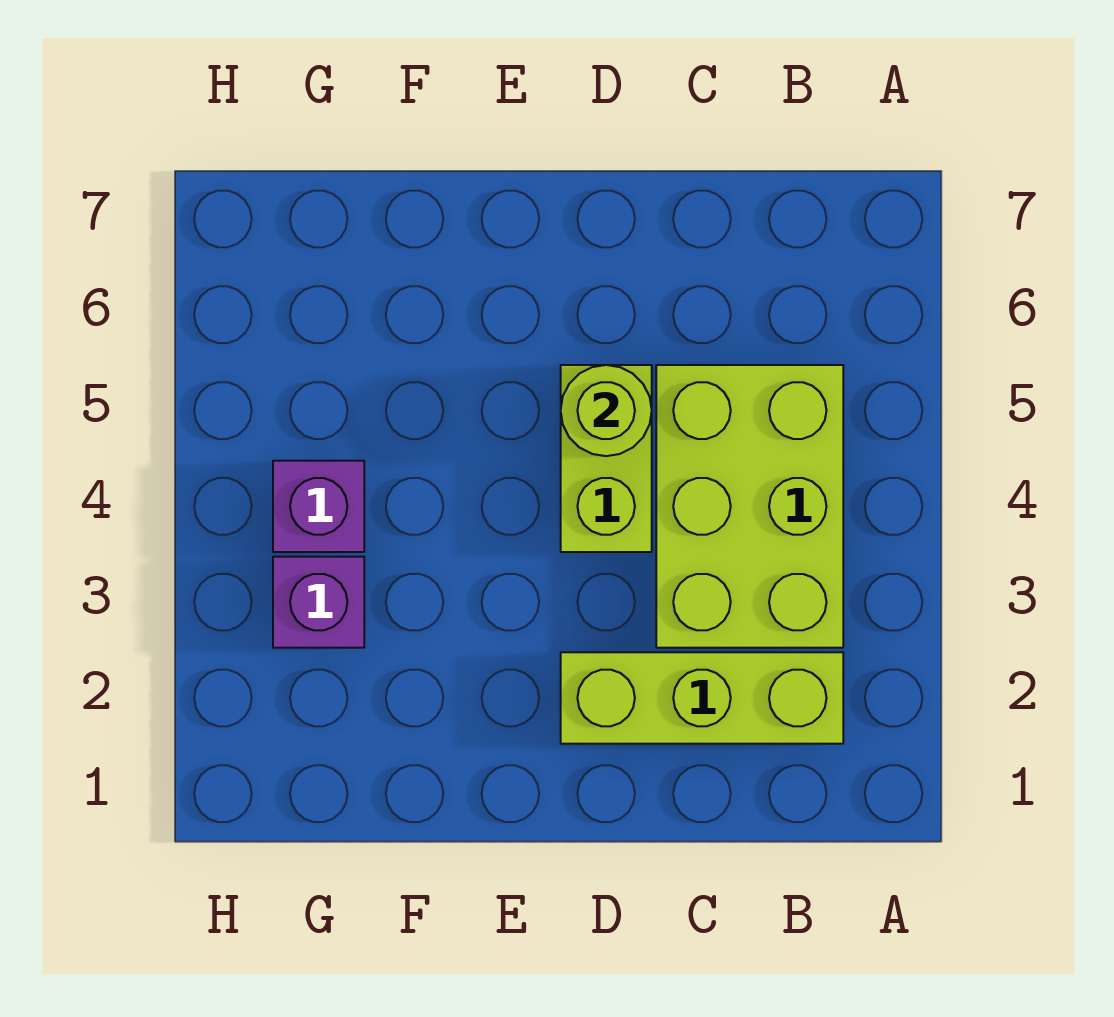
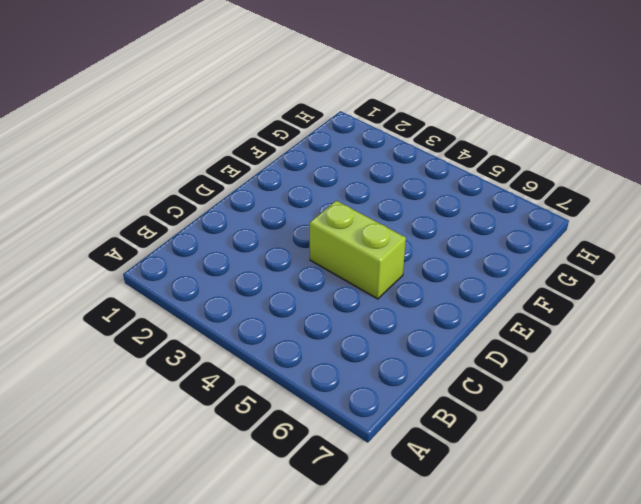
none -> lime brick B2:D2 level 1
none -> lime brick B3:C5 level 1

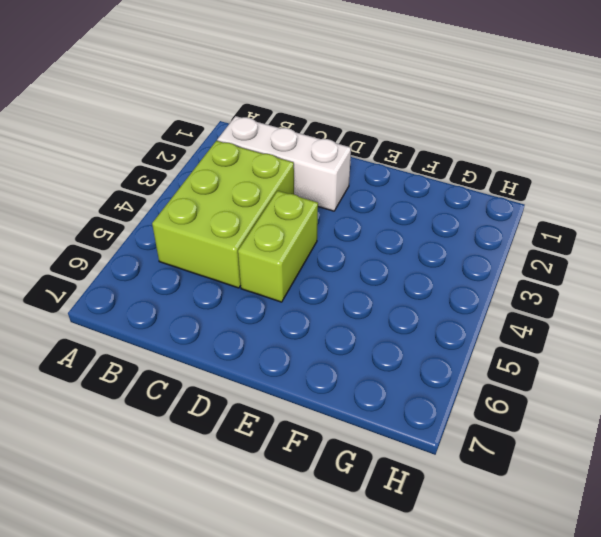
white brick B2:D2 level 1 -> lime brick B2:D2 level 1
none -> purple brick G3 level 1
none -> purple brick G4 level 1

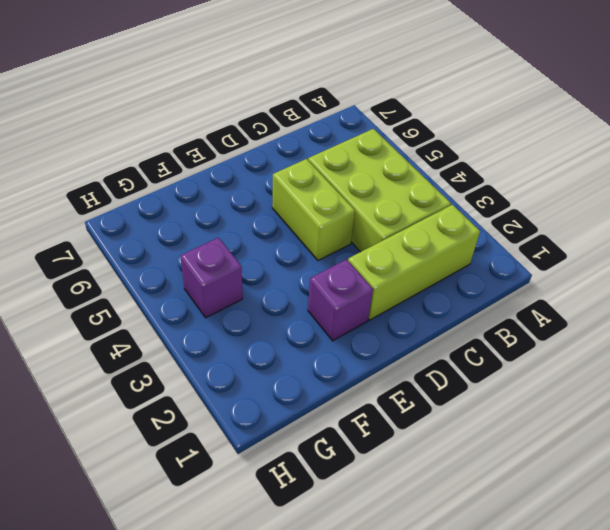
purple brick E2 level 1 -> purple brick G3 level 1
none -> lime round brick D5 level 2

